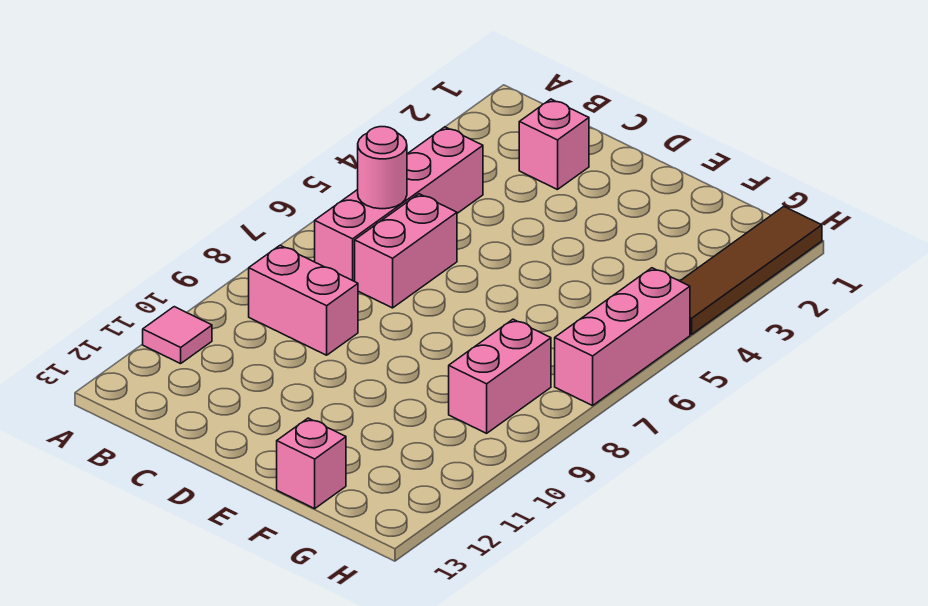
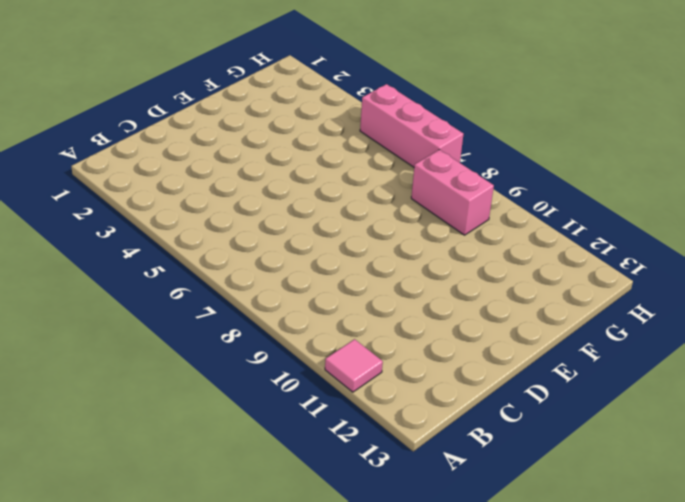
none -> pink brick B4:B7 level 1
none -> pink brick B9:C9 level 1

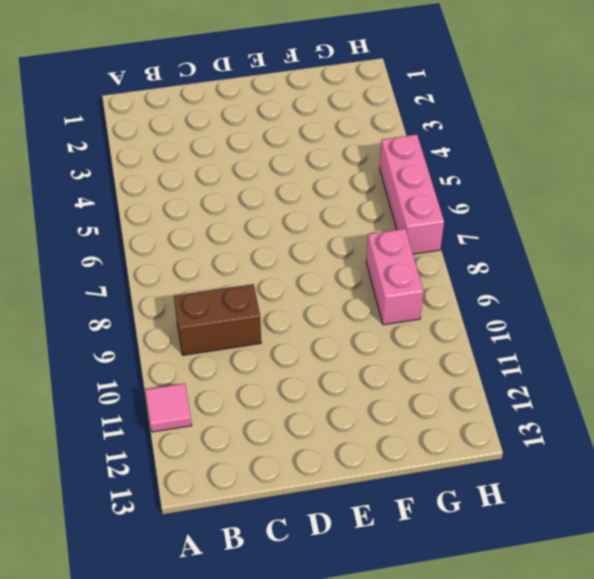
brown brick B9:C9 level 1 -> pink brick B9:C9 level 1
none -> pink brick B4:B7 level 1
none -> pink brick C2 level 1

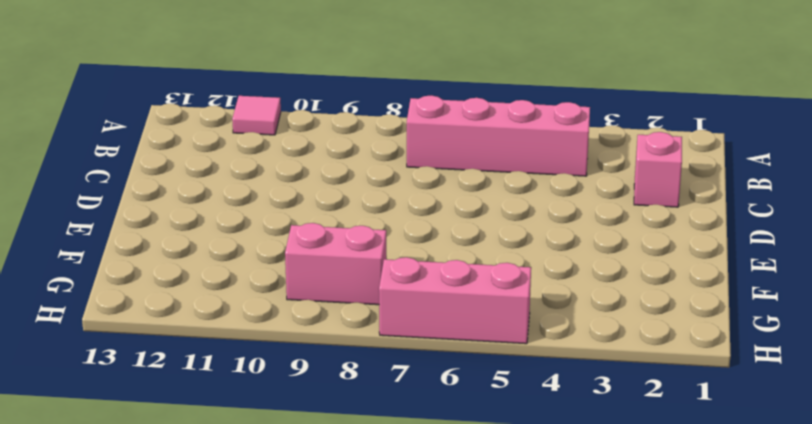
none -> pink brick B9:C9 level 1
none -> pink brick C6:C7 level 1

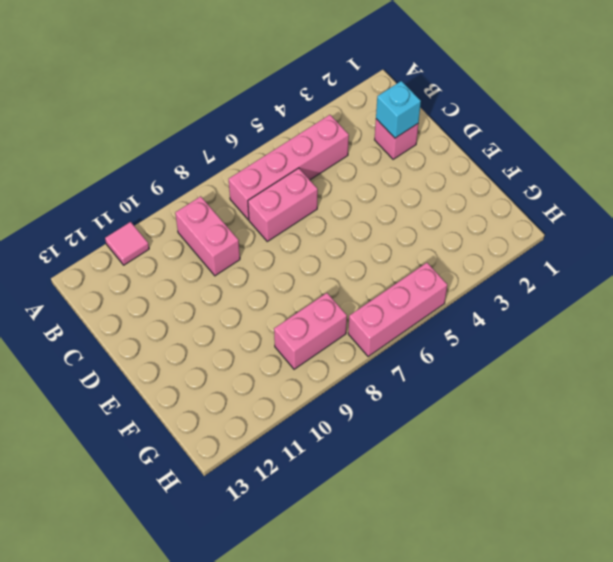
cyan brick C2 level 2 -> none
none -> pink brick F13 level 1
none -> brown tile H1:H4 level 1

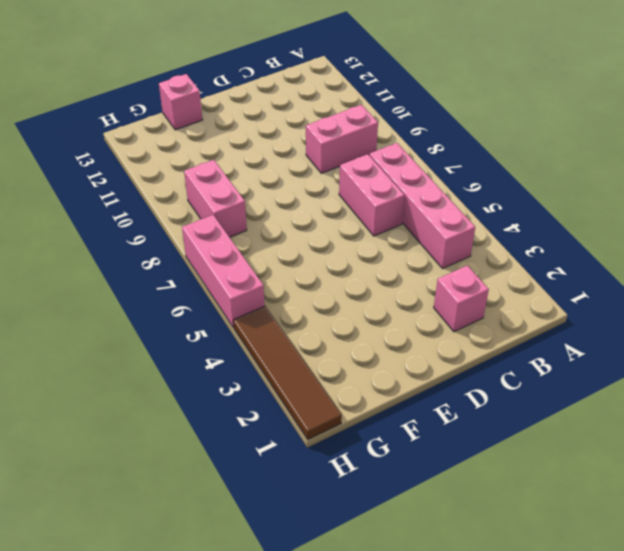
none -> pink tile A11 level 1
none -> pink round brick B6 level 2

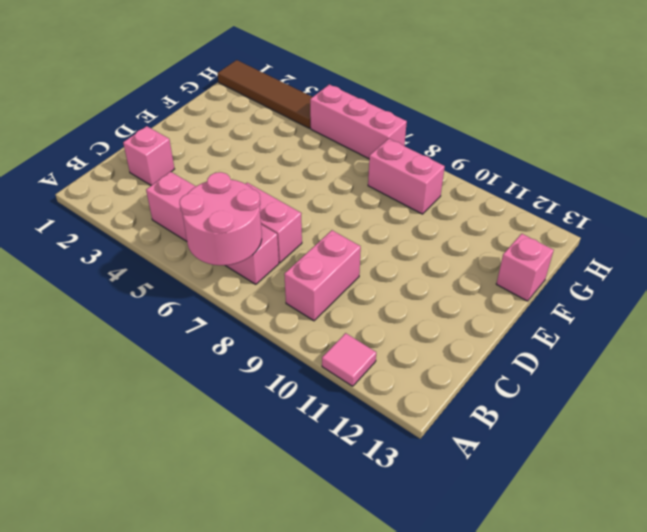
pink round brick A6:B7 level 2 -> pink round brick B6 level 2

